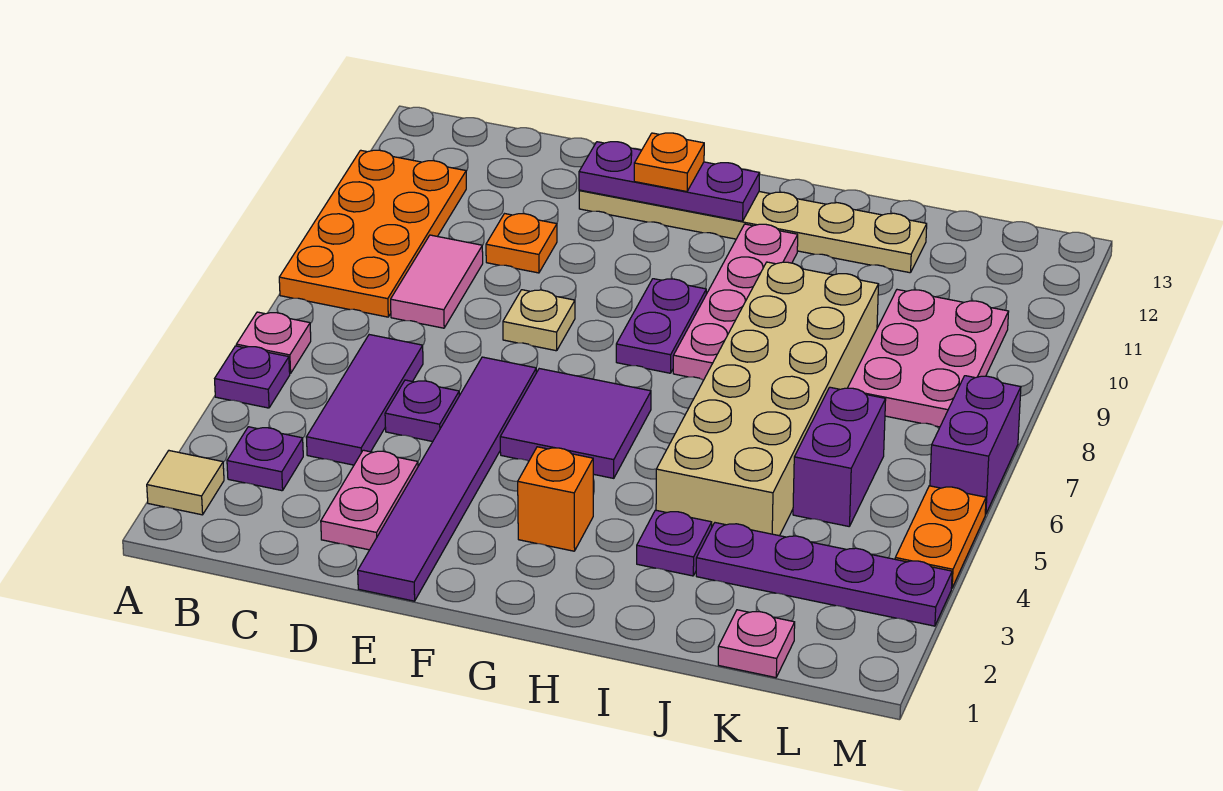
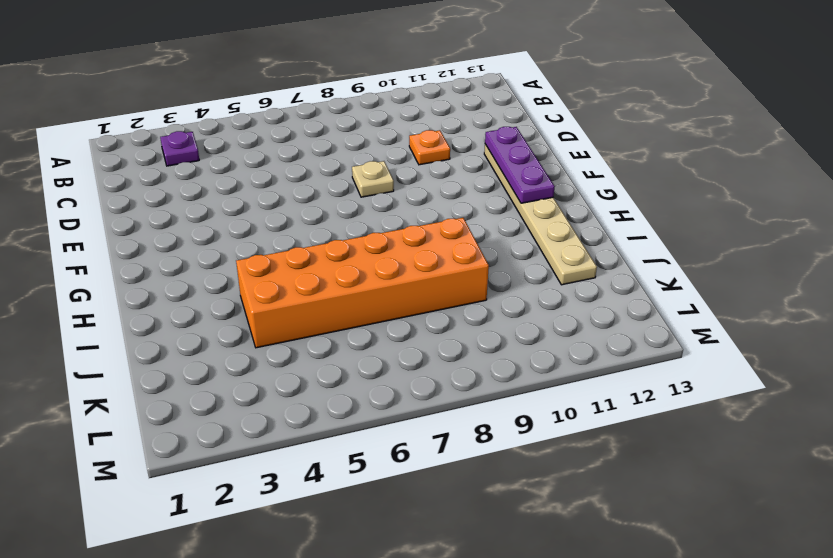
orange brick I4:J9 level 1 -> tan brick I4:J9 level 1
none -> tan tile A2 level 1
none -> purple plate A5 level 1
none -> pink plate A6 level 1

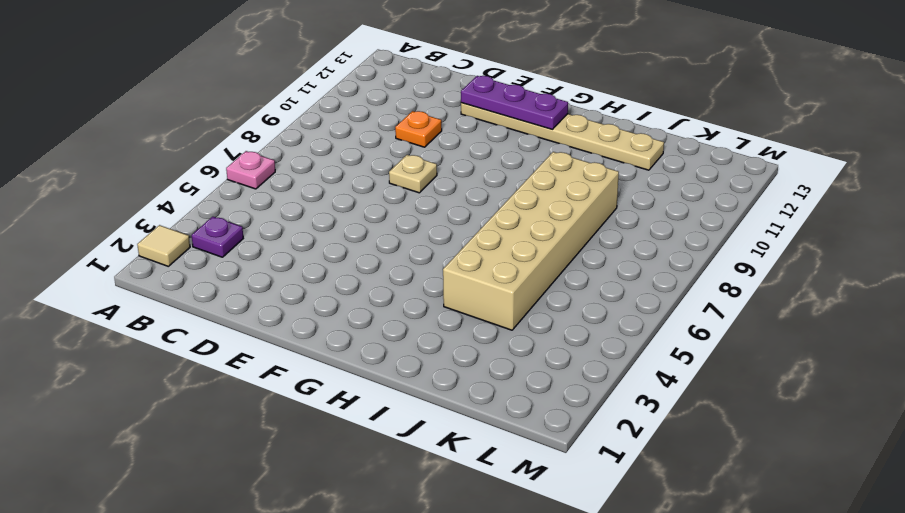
none -> purple plate A5 level 1
none -> orange plate A8:B11 level 1
none -> purple tile C4:C6 level 1

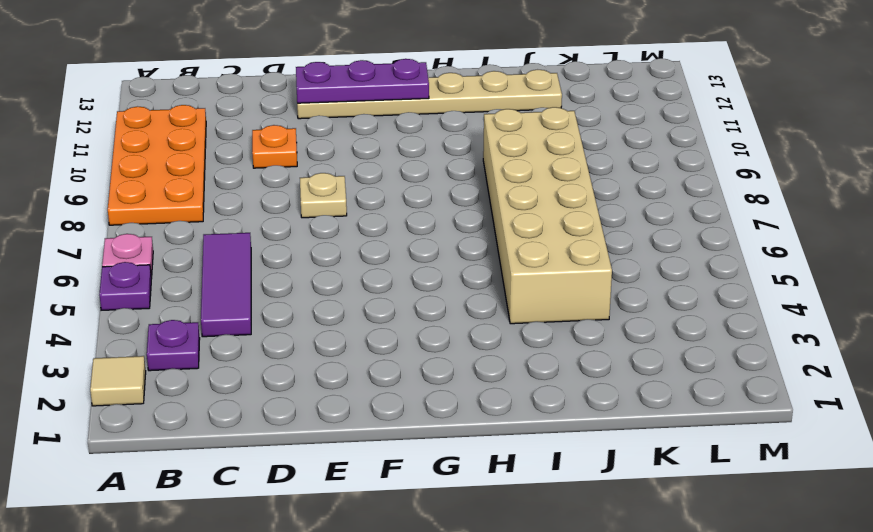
none -> pink tile C8:C9 level 1
none -> pink plate D2:D3 level 1
none -> purple plate D5 level 1

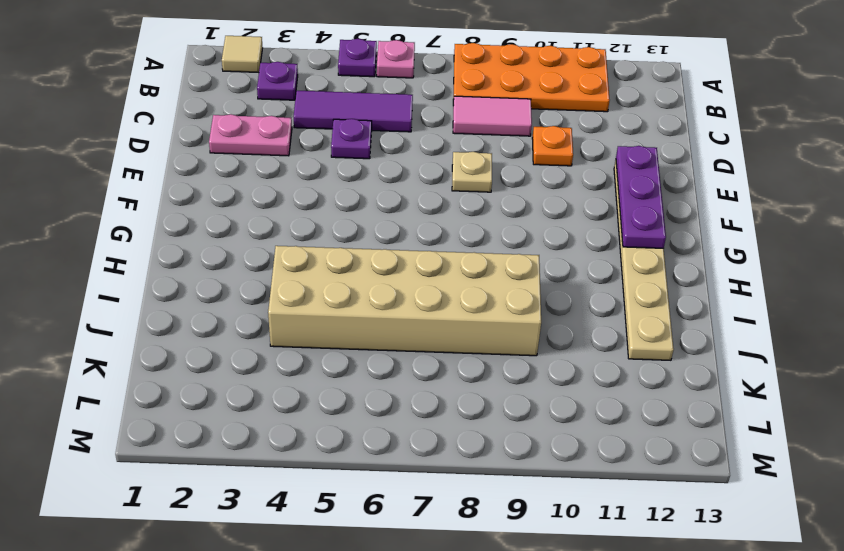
none -> purple tile E1:E6 level 1
none -> purple tile F5:G6 level 1
none -> orange brick G3 level 1

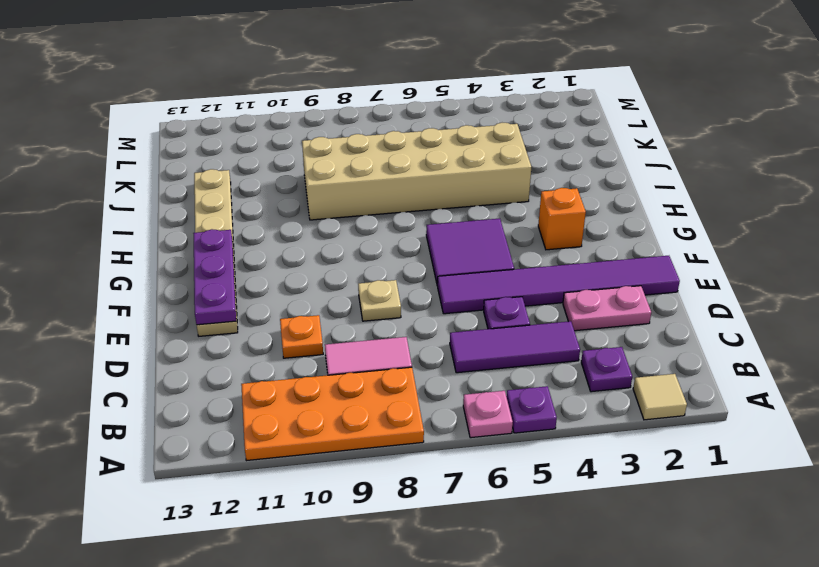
none -> purple plate G8:G9 level 1
none -> pink plate H8:H11 level 1
none -> purple plate I3 level 1

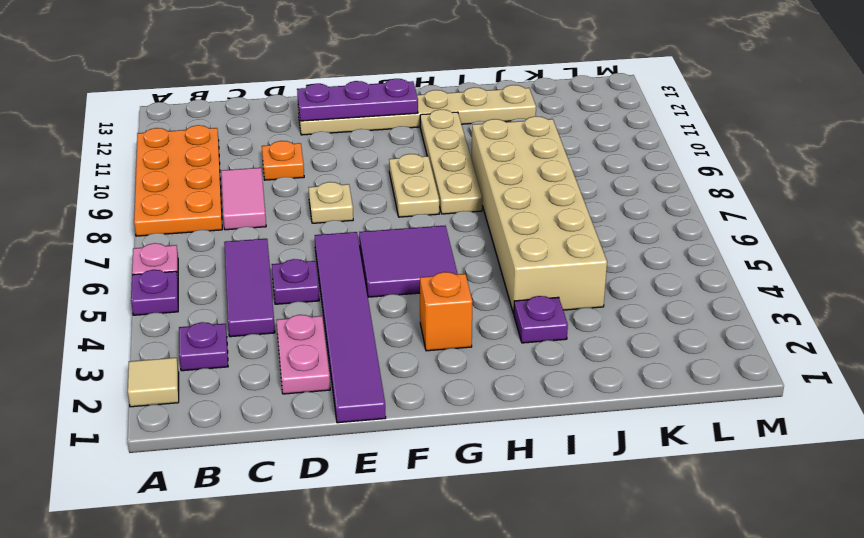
tan plate G8:G9 level 1 -> purple plate G8:G9 level 1
tan plate H8:H11 level 1 -> pink plate H8:H11 level 1
none -> purple plate J3:M3 level 1
none -> pink plate K1 level 1
none -> purple brick K5:K6 level 1

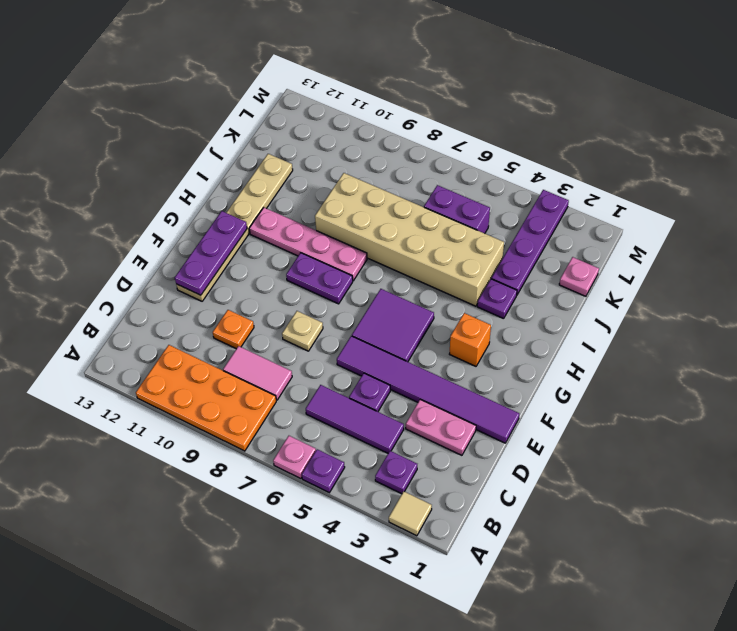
none -> pink plate K8:L10 level 1
none -> orange plate M4:M5 level 1
none -> purple brick M6:M7 level 1

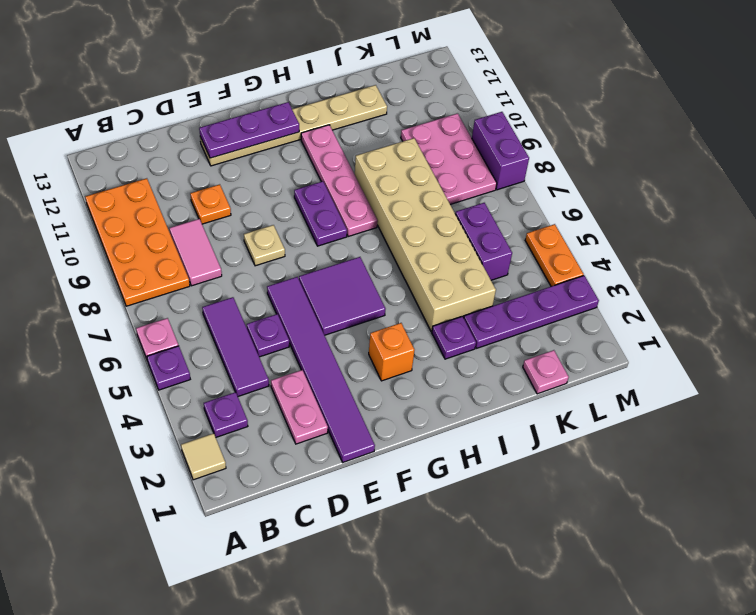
purple brick M8:M9 level 1 -> purple brick M6:M7 level 1
none -> orange plate F12 level 3

